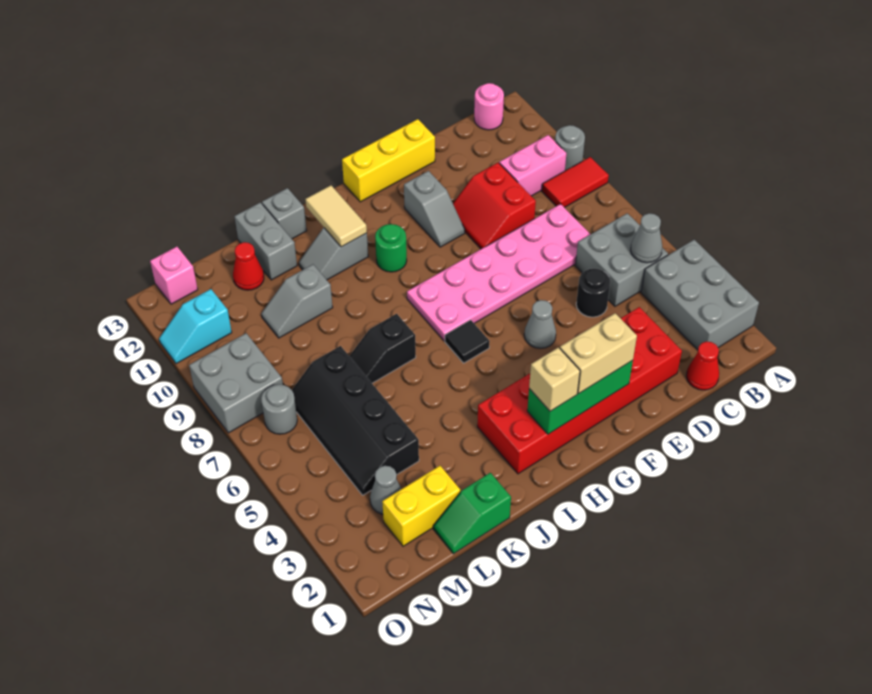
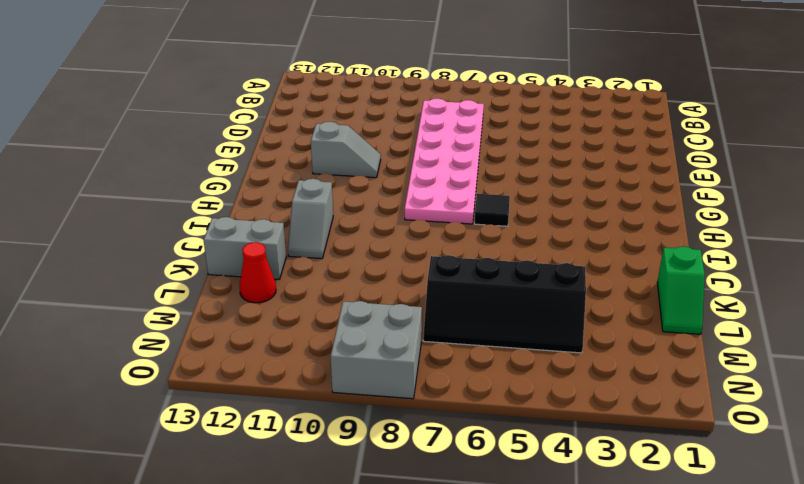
none -> grey brick A2:B4 level 1
none -> red tile A9:B9 level 1
none -> grey round brick A10 level 1
none -> grey brick B5:C6 level 1

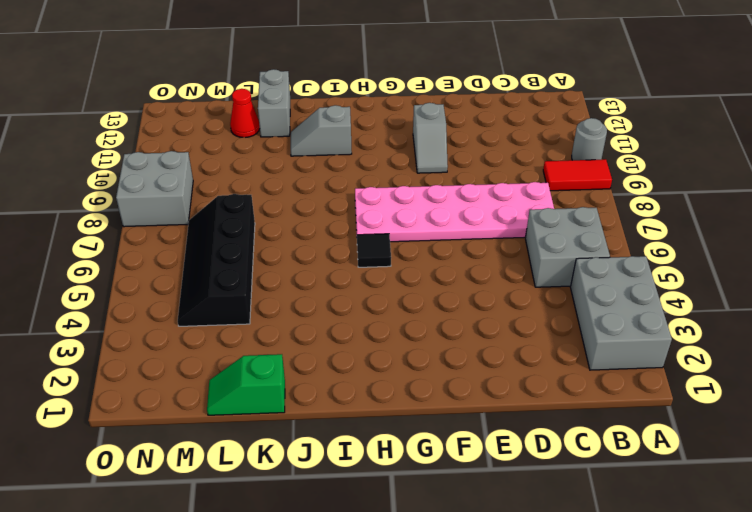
none -> pink brick B10:C10 level 1
none -> pink round brick B13 level 1
none -> red cone C1 level 1
none -> red brick D2:I3 level 1

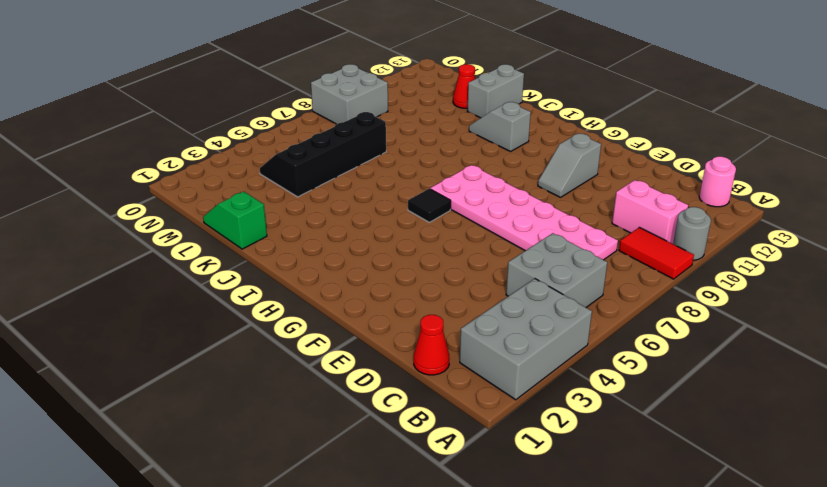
none -> red brick D2:I3 level 1
none -> black round brick D5 level 1
none -> red slope D9:E10 level 1 top D
none -> yellow brick E13:G13 level 1

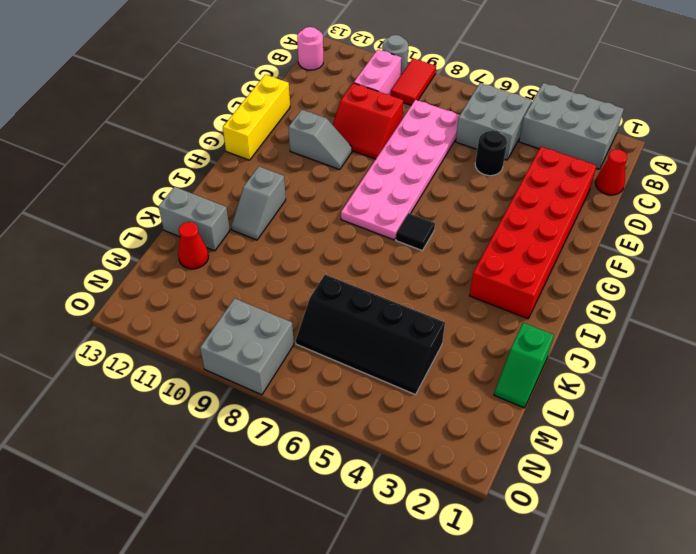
none -> grey cone F5 level 1
none -> green round brick H10 level 1
none -> black slope J7:K7 level 1 top J
none -> grey brick J13 level 1

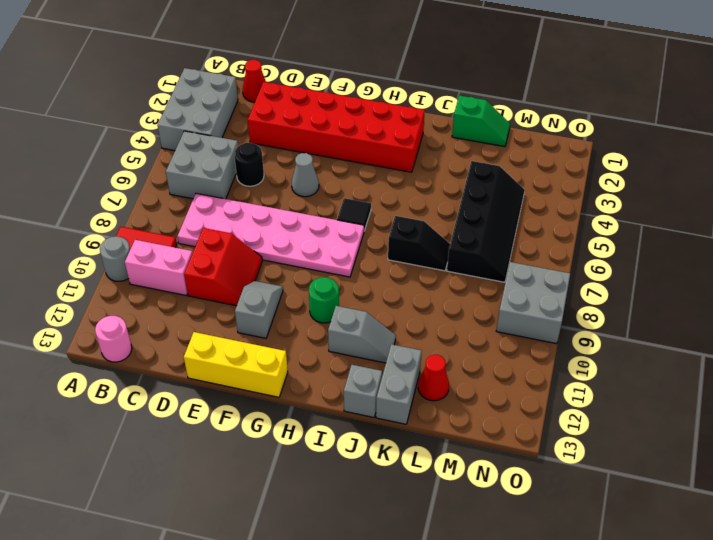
none -> grey slope K10:L10 level 1 top K
none -> yellow brick L2:M2 level 1
none -> grey cone M3 level 1
none -> grey round brick N7 level 1

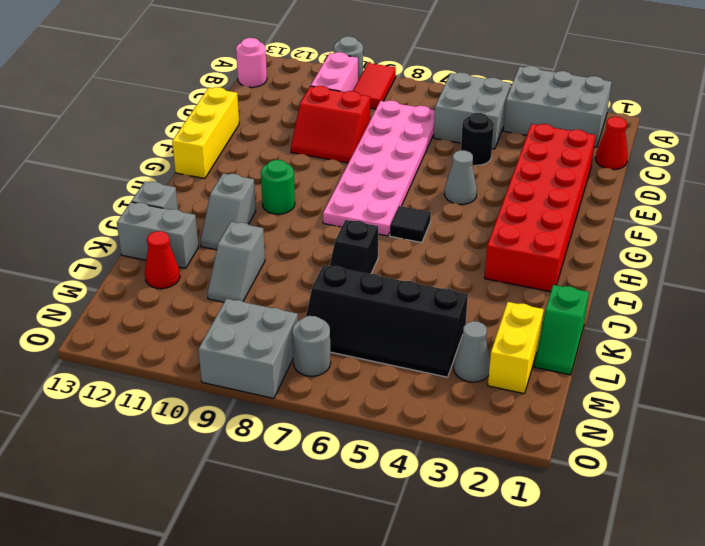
none -> grey slope F10:F11 level 1 top 11
none -> cyan slope N11:O11 level 1 top N
none -> pink brick N13 level 1
none -> grey cone B5 level 2

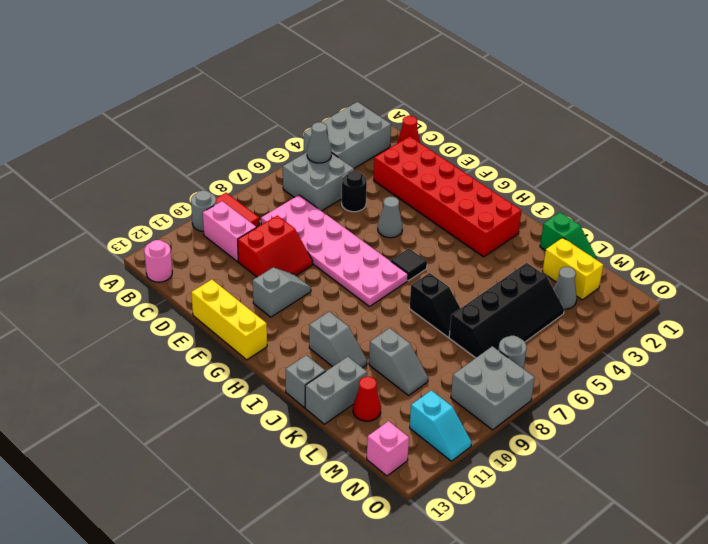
none -> green round brick H10 level 1
none -> green brick F2:H2 level 2
none -> tan tile I11:I12 level 2
none -> tan brick F2:G2 level 3

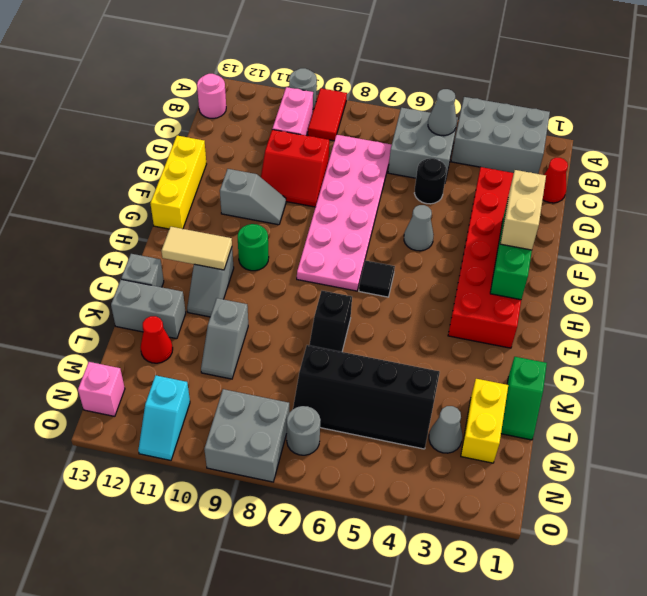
none -> tan brick H2 level 3

